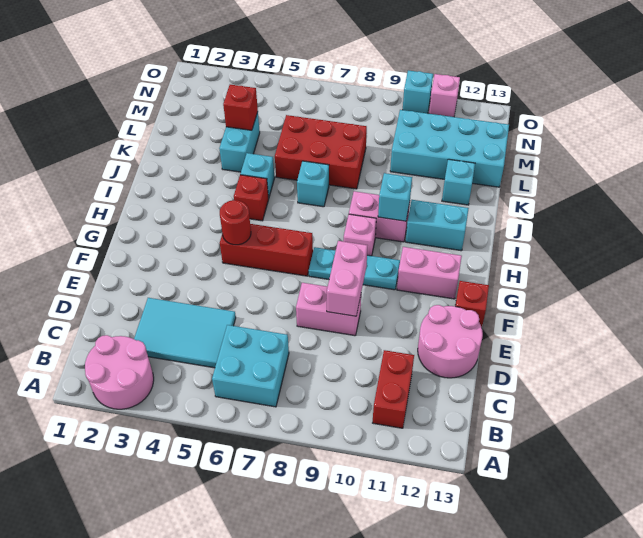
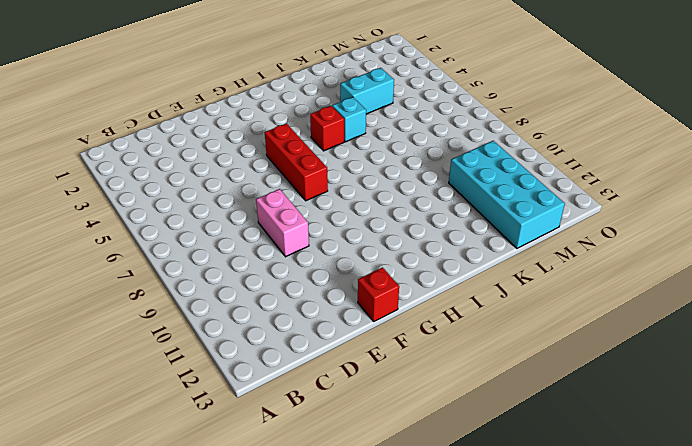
none -> pink round brick A2:B3 level 1
none -> cyan brick B6:C7 level 1
none -> red brick B11:C11 level 1

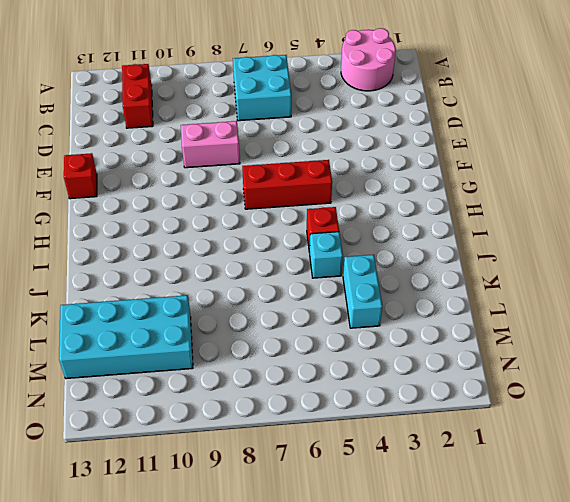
none -> cyan tile C3:D5 level 1
none -> pink round brick D12:E13 level 1
none -> cyan plate G8:G10 level 1

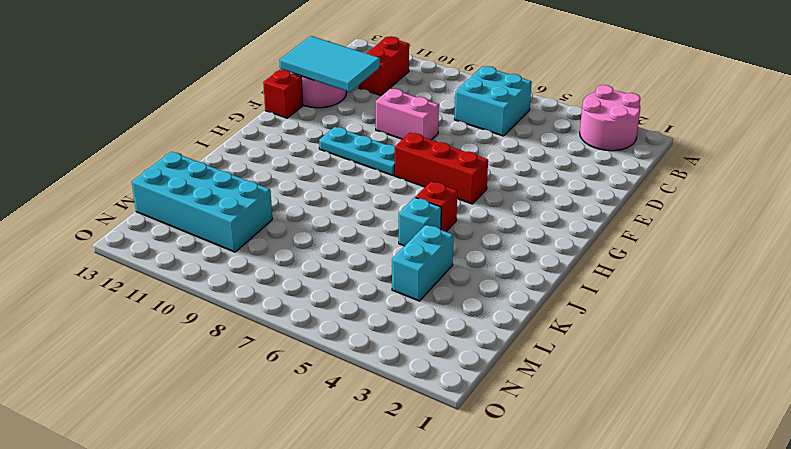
cyan tile D11:E13 level 2 -> cyan tile C3:D5 level 1
none -> pink brick G11:G12 level 1
none -> pink brick H9 level 1
none -> pink brick I9:I10 level 1

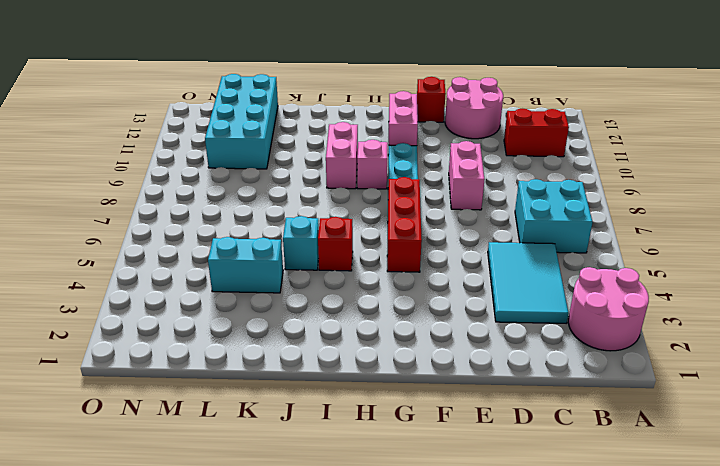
none -> cyan brick I11:I12 level 1
none -> cyan brick J7 level 1
none -> red brick K6:L8 level 1

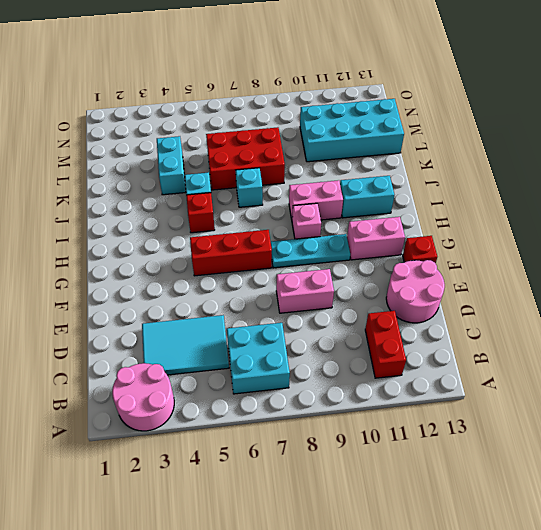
none -> cyan brick K12 level 1
none -> cyan brick O10 level 1
none -> pink brick O11 level 1

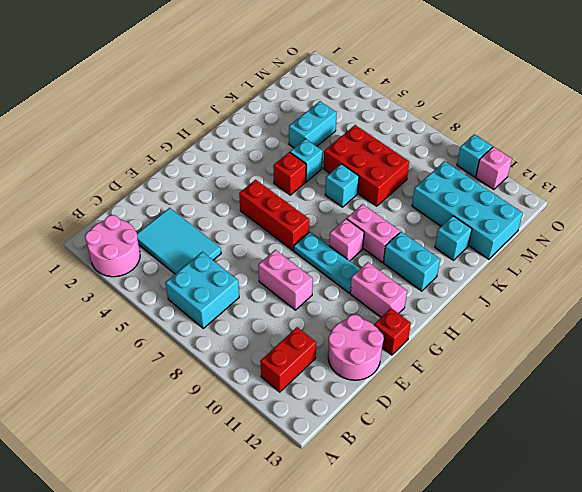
none -> pink brick E9:F9 level 2
none -> red round brick G5 level 2
none -> cyan brick I10 level 2

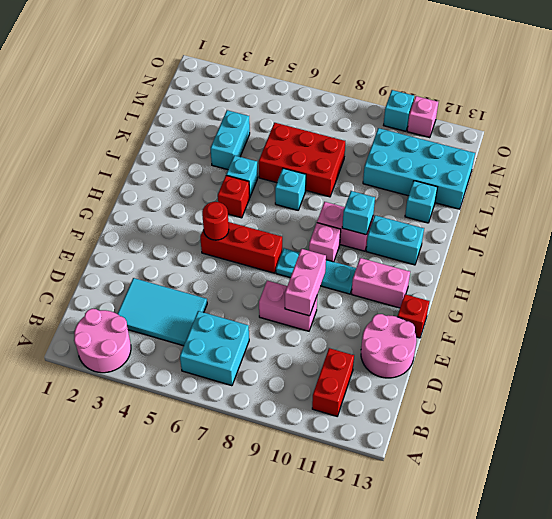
none -> red brick L4 level 2

